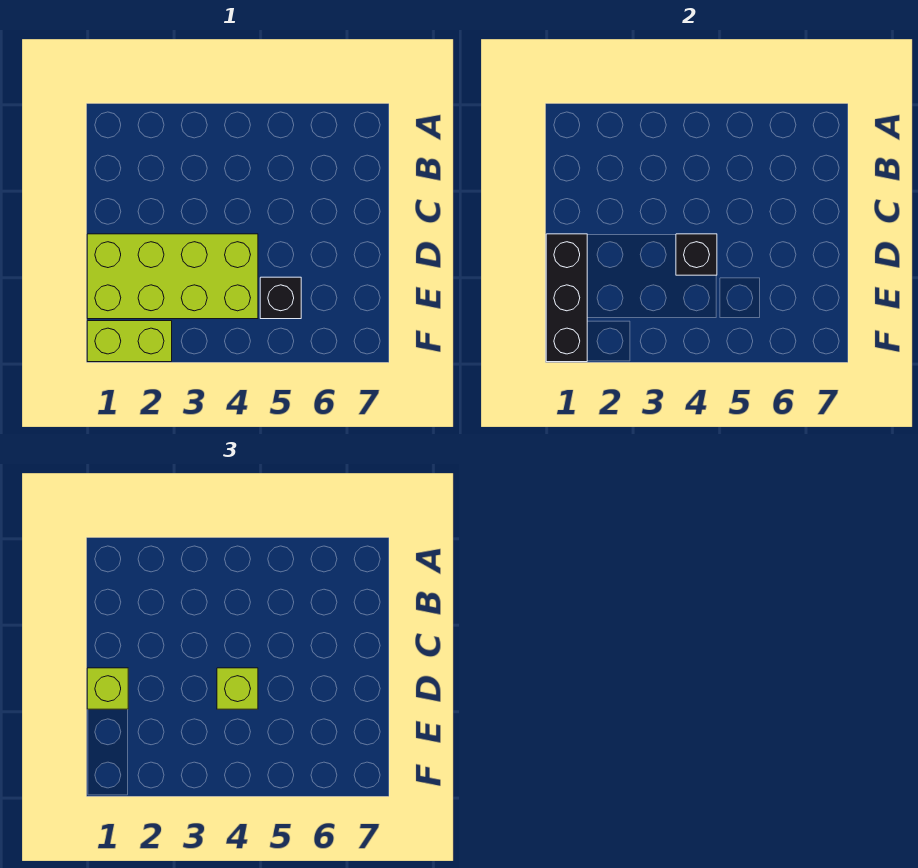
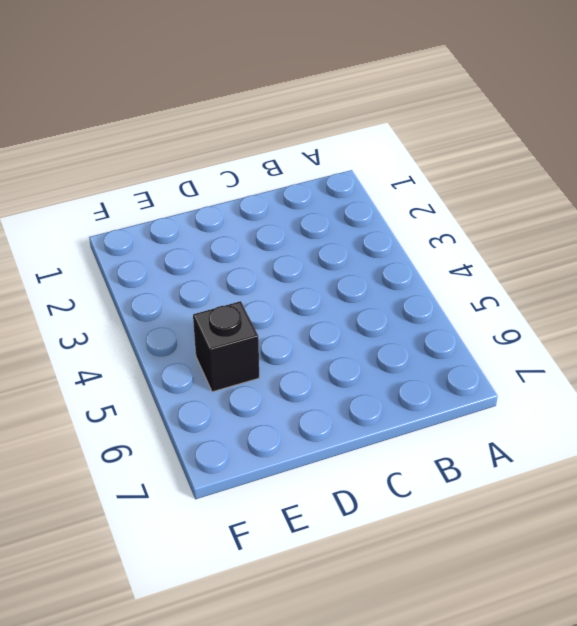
none -> lime brick D1:E4 level 1
none -> lime brick F1:F2 level 1

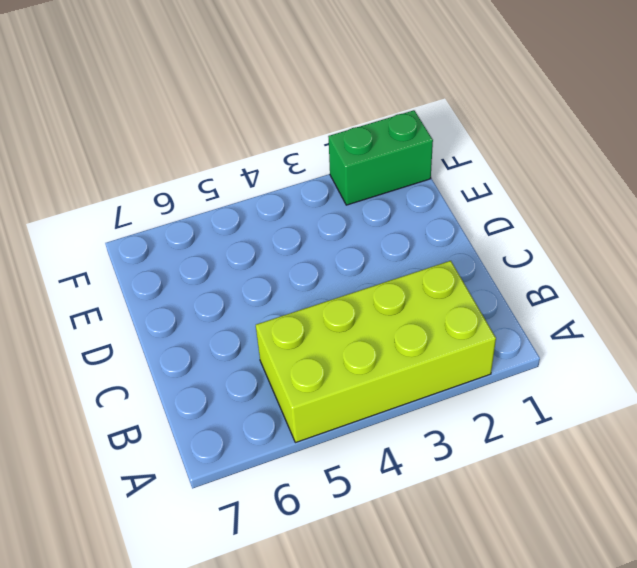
lime brick A2:B5 level 1 -> lime brick D1:E4 level 1
green brick F1:F2 level 1 -> lime brick F1:F2 level 1
none -> black brick E5 level 1
none -> black brick D1:F1 level 2

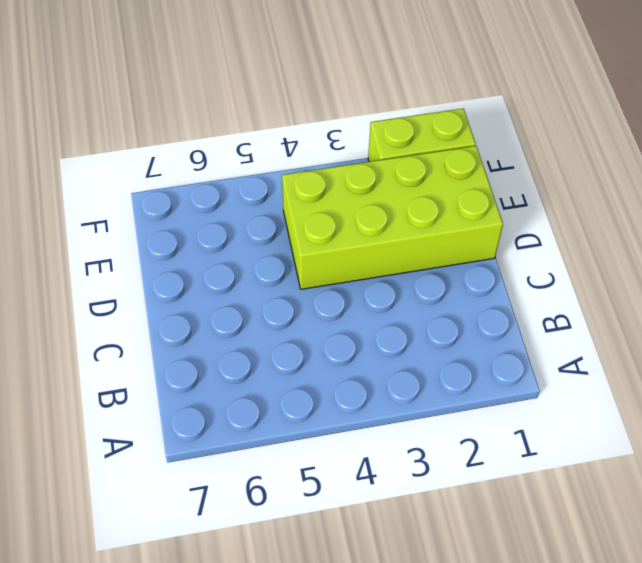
none -> black brick E5 level 1
none -> black brick D1:F1 level 2

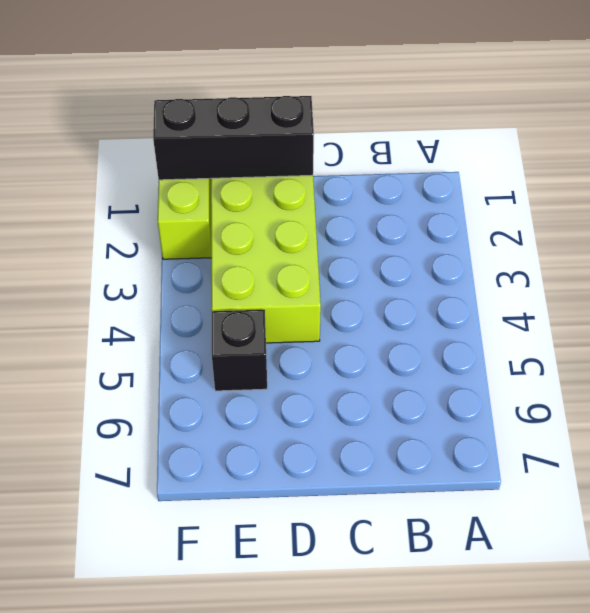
none -> black brick D4 level 2
none -> lime brick D1 level 3

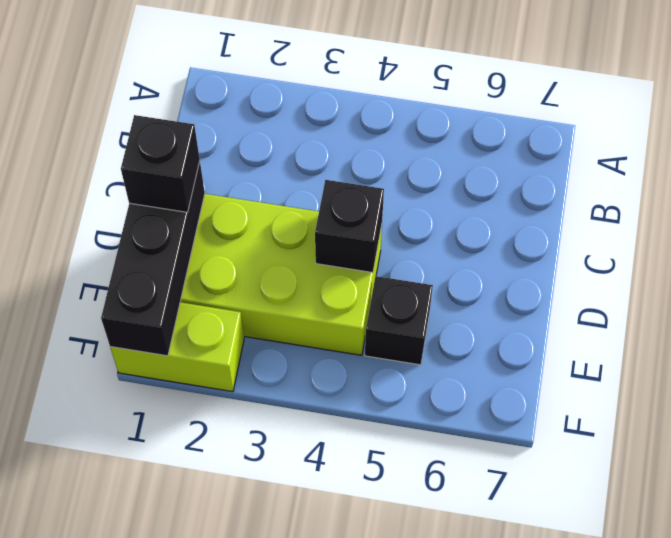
black brick D1 level 3 -> lime brick D1 level 3
none -> lime brick D4 level 3

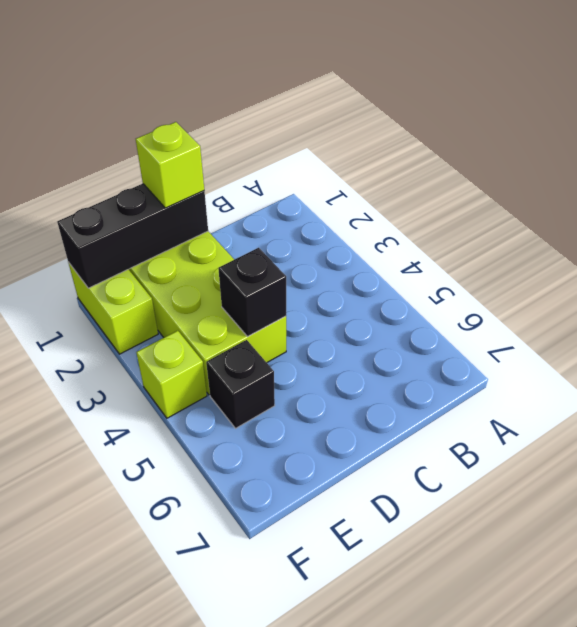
lime brick F4 level 1 -> lime brick D4 level 3

